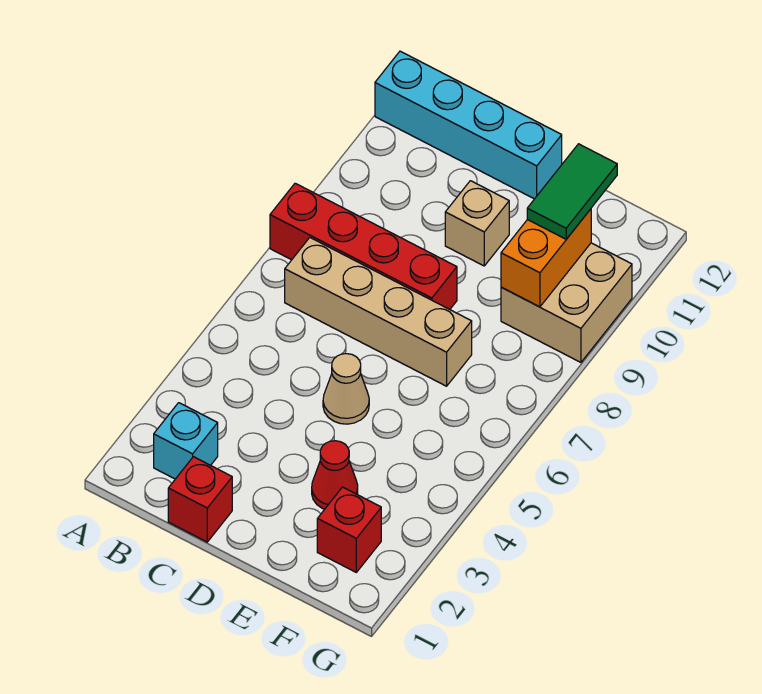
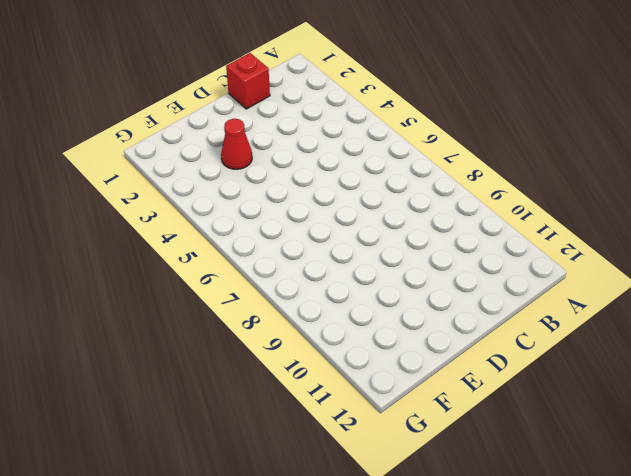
none -> red brick A8:D8 level 1
none -> cyan brick A12:D12 level 1
none -> cyan brick B2 level 1

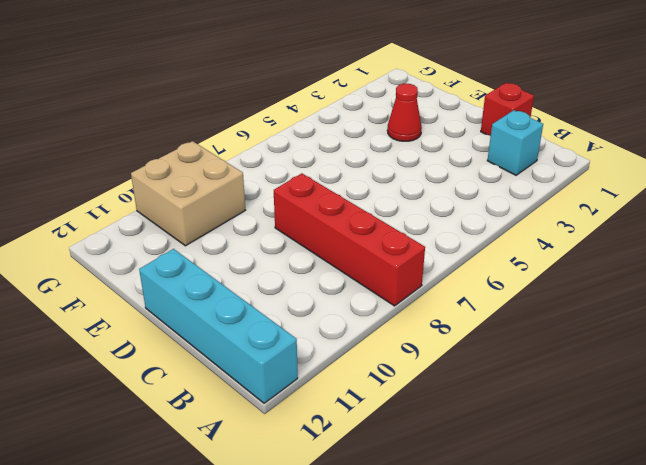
none -> tan brick B7:E7 level 1
none -> tan cone D5 level 1
none -> tan brick D10 level 1

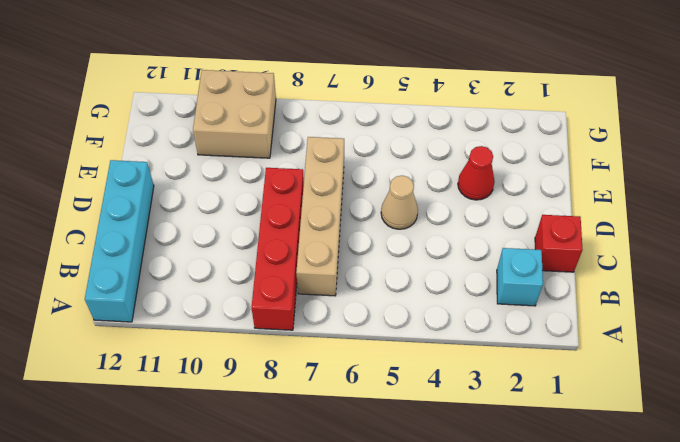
none -> tan brick D10 level 1
none -> red brick F2 level 1
none -> orange brick F9:F10 level 2

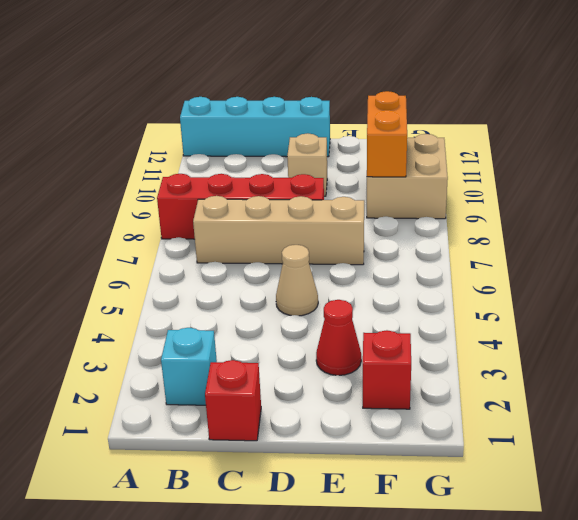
none -> green tile F10:F11 level 3

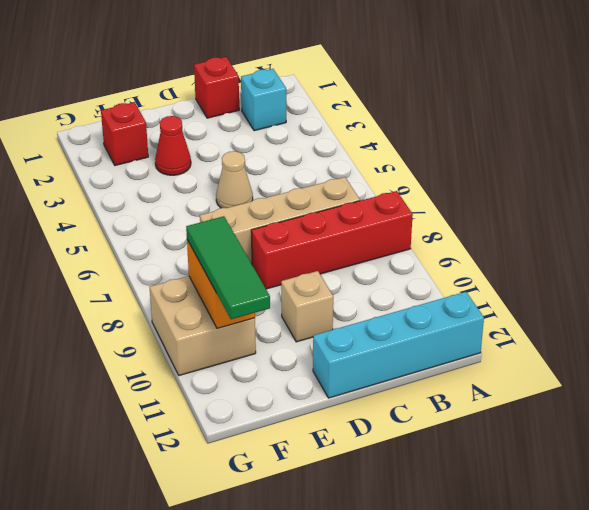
green tile F9:F11 level 3 -> green tile F10:F11 level 3

